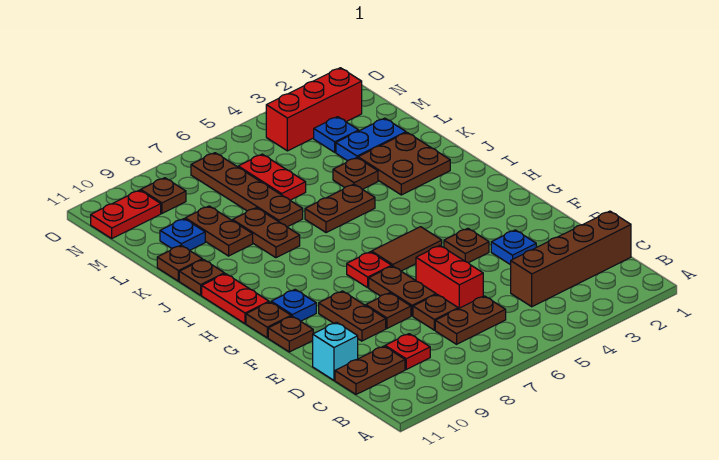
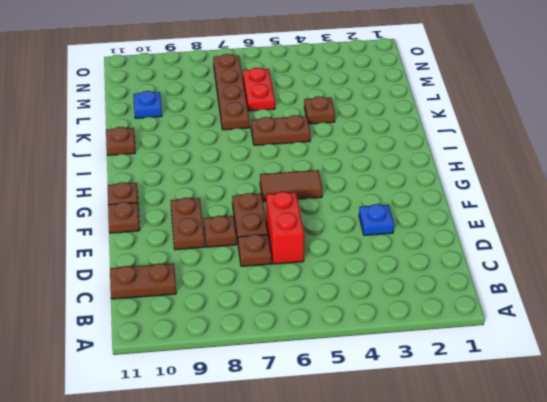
none -> brown brick C1:C4 level 1
none -> brown plate C6:C7 level 1
none -> red plate C9 level 1
none -> cyan brick D11 level 1

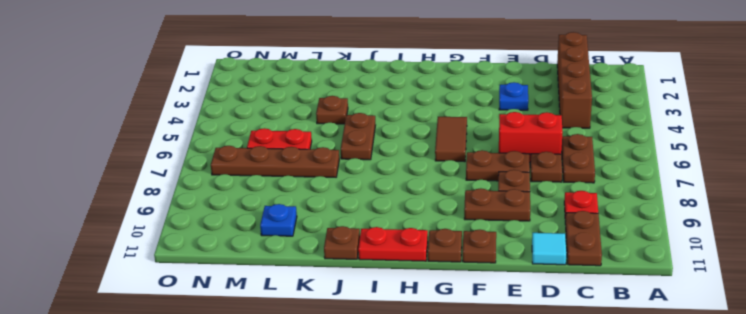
cyan tile D11 level 1 -> cyan brick D11 level 1
none -> brown plate F4 level 1
none -> red plate G7 level 1
none -> blue plate G10 level 1
none -> brown plate J2:K3 level 1

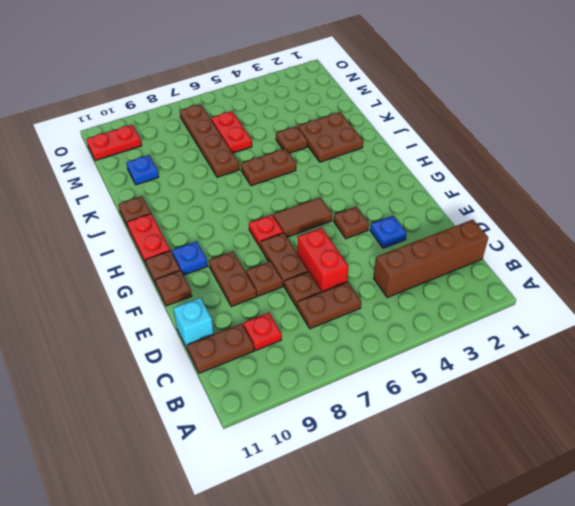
none -> brown plate J8:K8 level 1
none -> brown plate K9:L9 level 1
none -> brown plate K11 level 1
none -> blue plate L2:L3 level 1

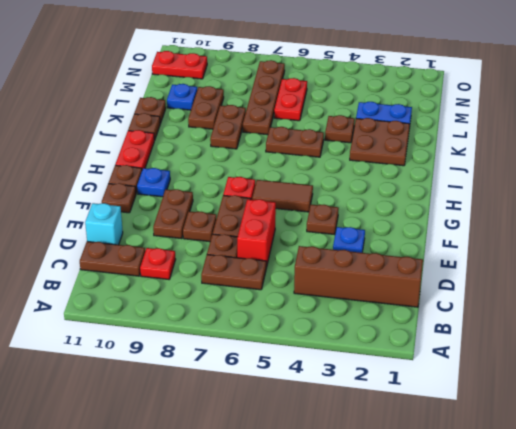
none -> blue plate M3 level 1
none -> red brick N2:N4 level 1
none -> brown plate N9 level 1

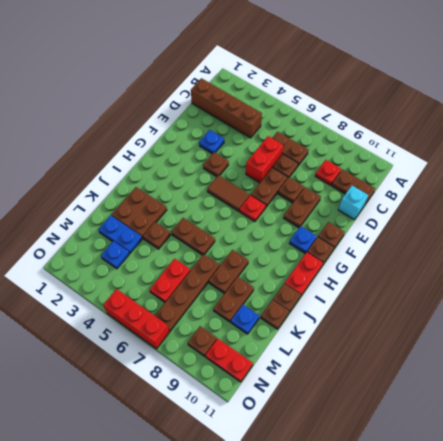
red brick O5:O7 level 1 -> red brick N2:N4 level 1

